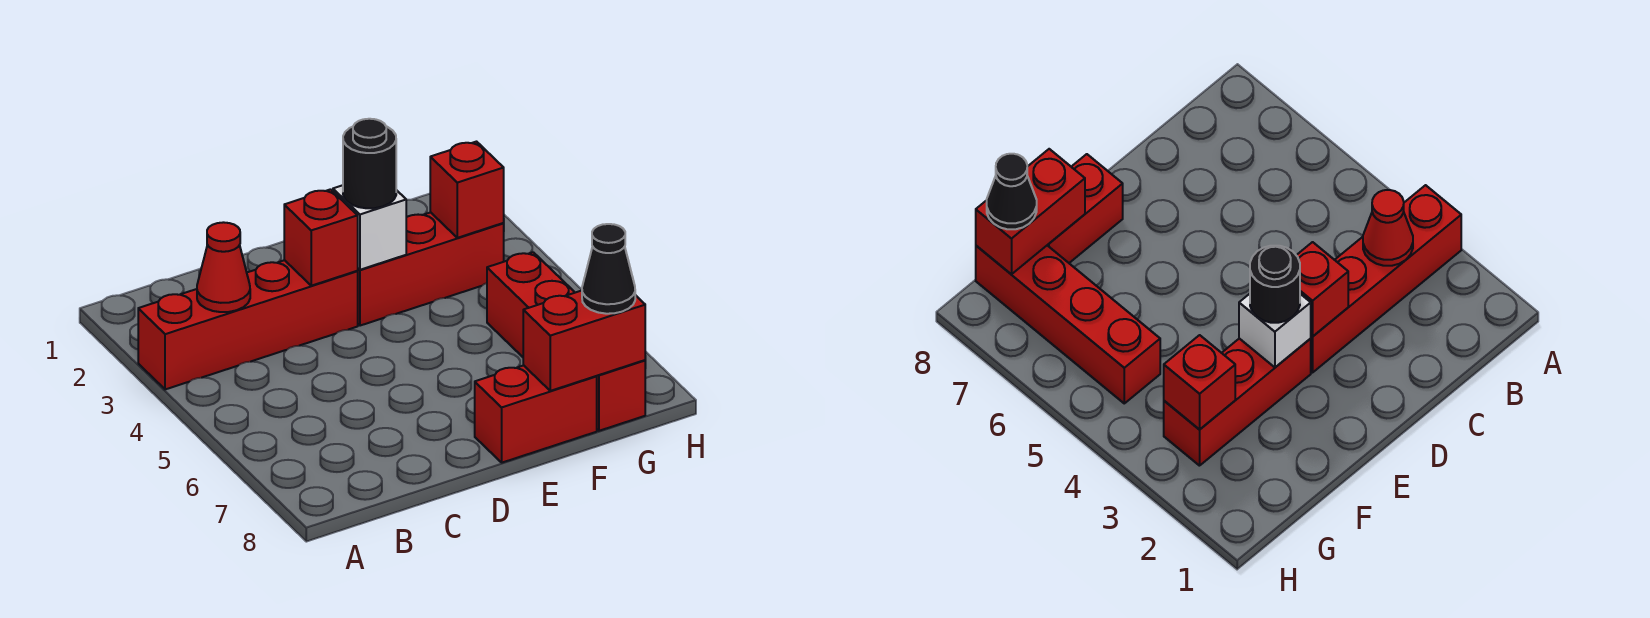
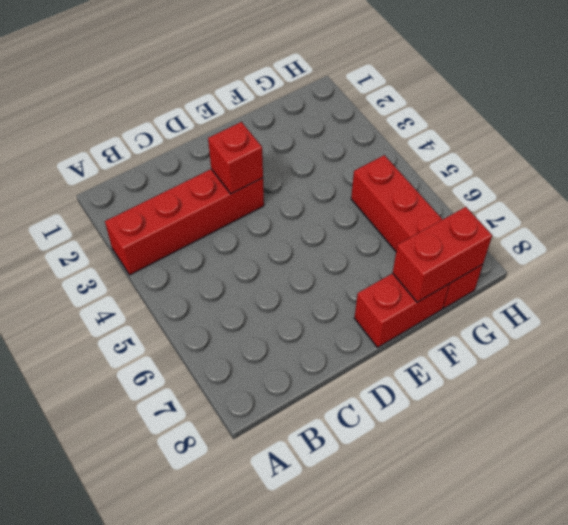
none -> red brick E3:G3 level 1
none -> red cone B3 level 2

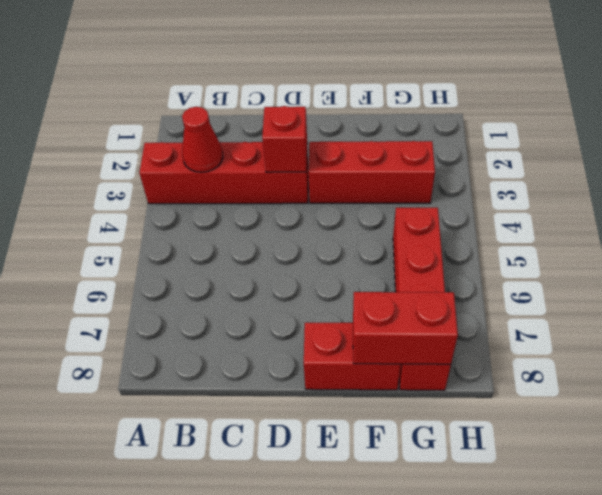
none -> white brick E3 level 2
none -> red brick G3 level 2

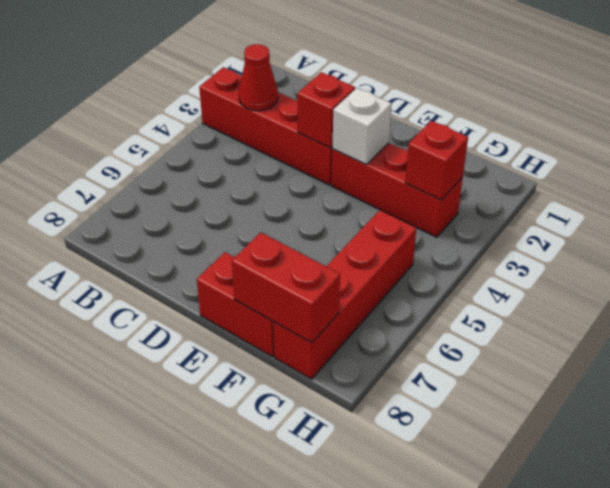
none -> black round brick E3 level 3
none -> black cone G8 level 3

